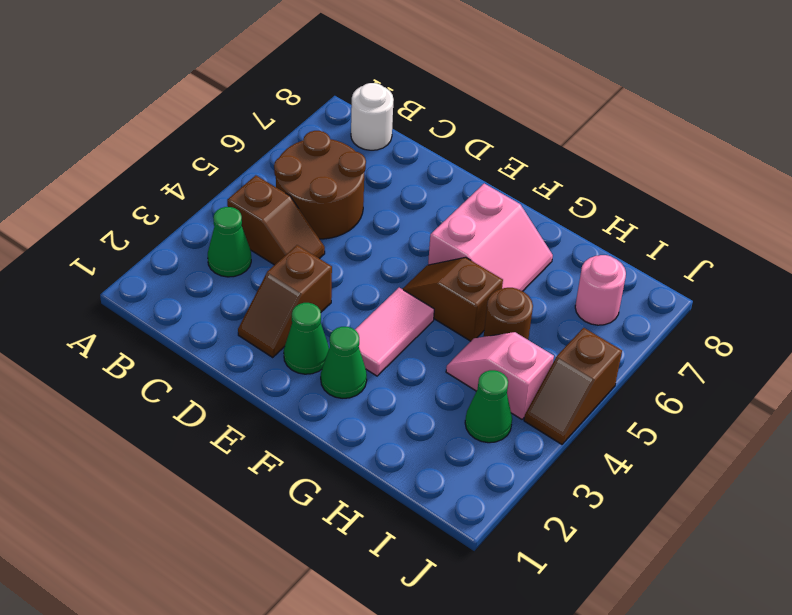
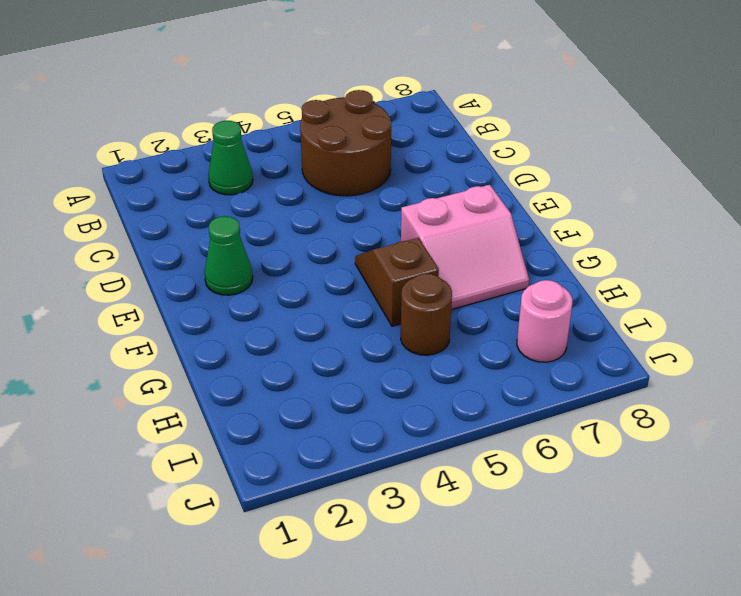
none -> brown slope B4:C4 level 1 top B
none -> white round brick B8 level 1
none -> brown slope D2:D3 level 1 top 3

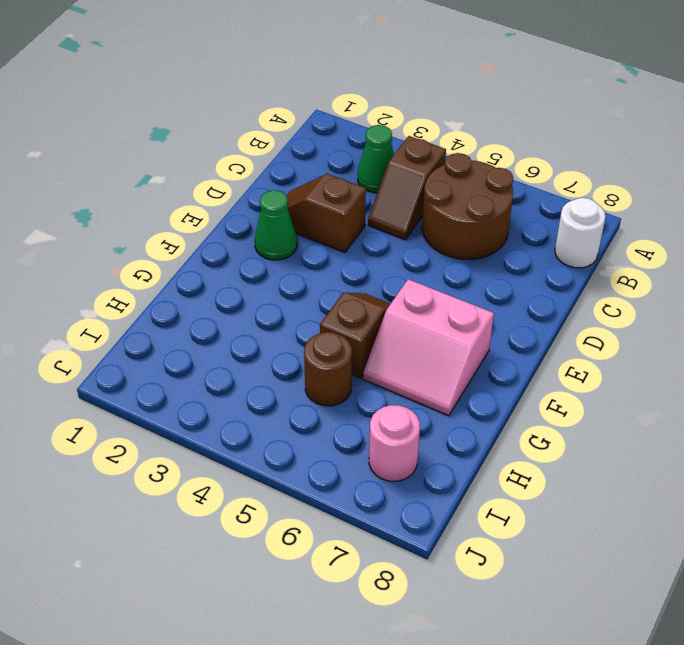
none -> green cone F2 level 1
none -> pink tile F3:F4 level 1
none -> pink slope H4:I4 level 1 top I

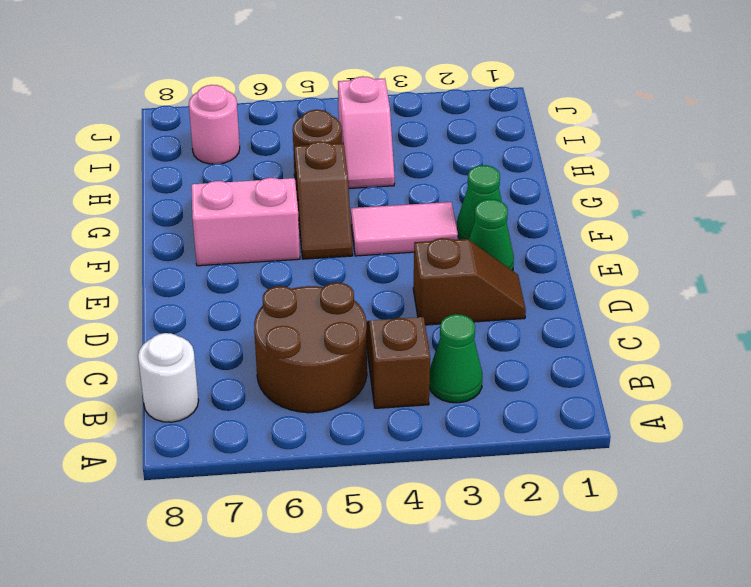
none -> green cone I3 level 1
none -> brown slope J4:J5 level 1 top 5

